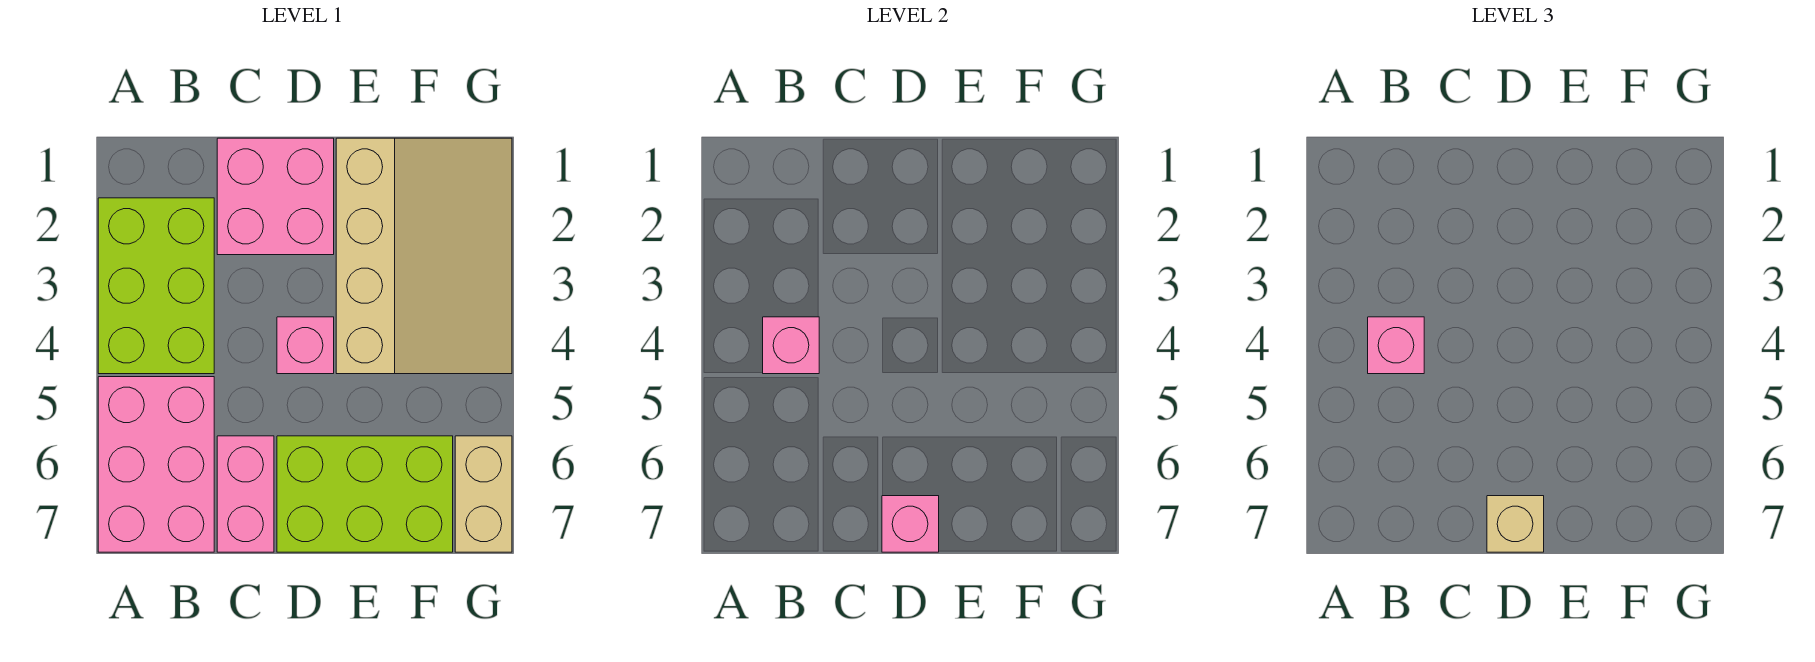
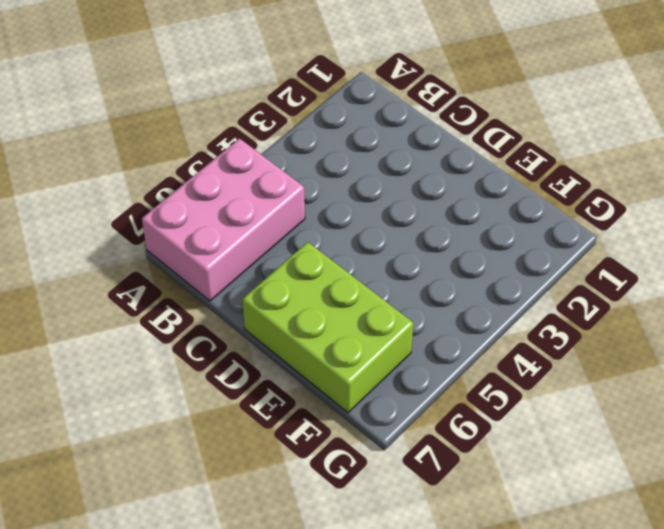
none -> lime brick A2:B4 level 1
none -> pink brick C1:D2 level 1
none -> pink brick C6:C7 level 1

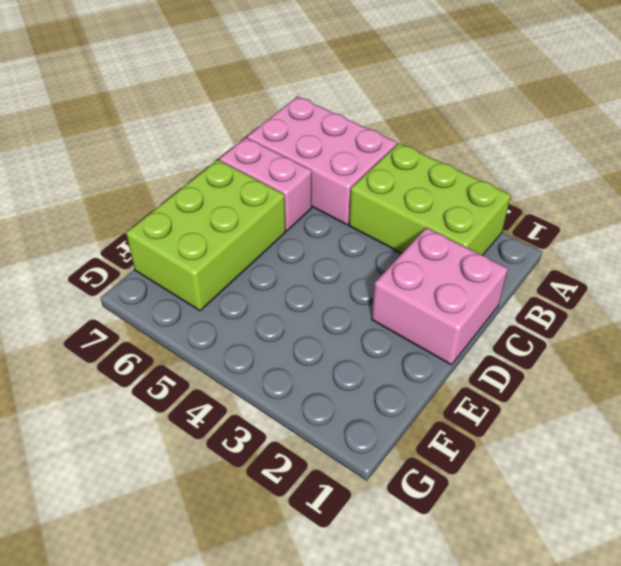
none -> pink brick D4 level 1
none -> tan slope E1:G4 level 1 top E
none -> tan brick G6:G7 level 1

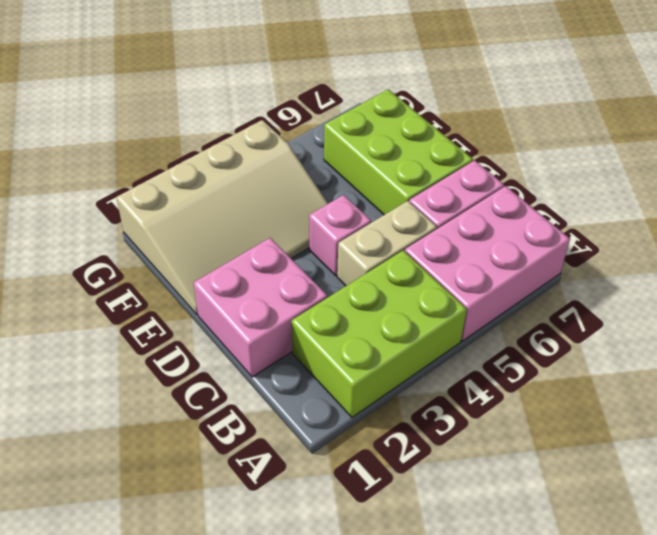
tan brick C4:C5 level 1 -> tan brick G6:G7 level 1
tan slope E1:G4 level 1 top G -> tan slope E1:G4 level 1 top E
none -> pink brick B4 level 2
none -> pink brick D7 level 2
none -> pink brick B4 level 3

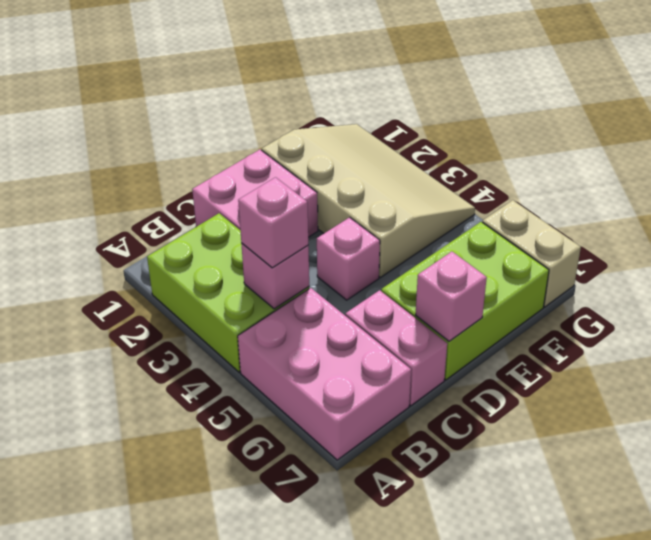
none -> tan brick D7 level 3

